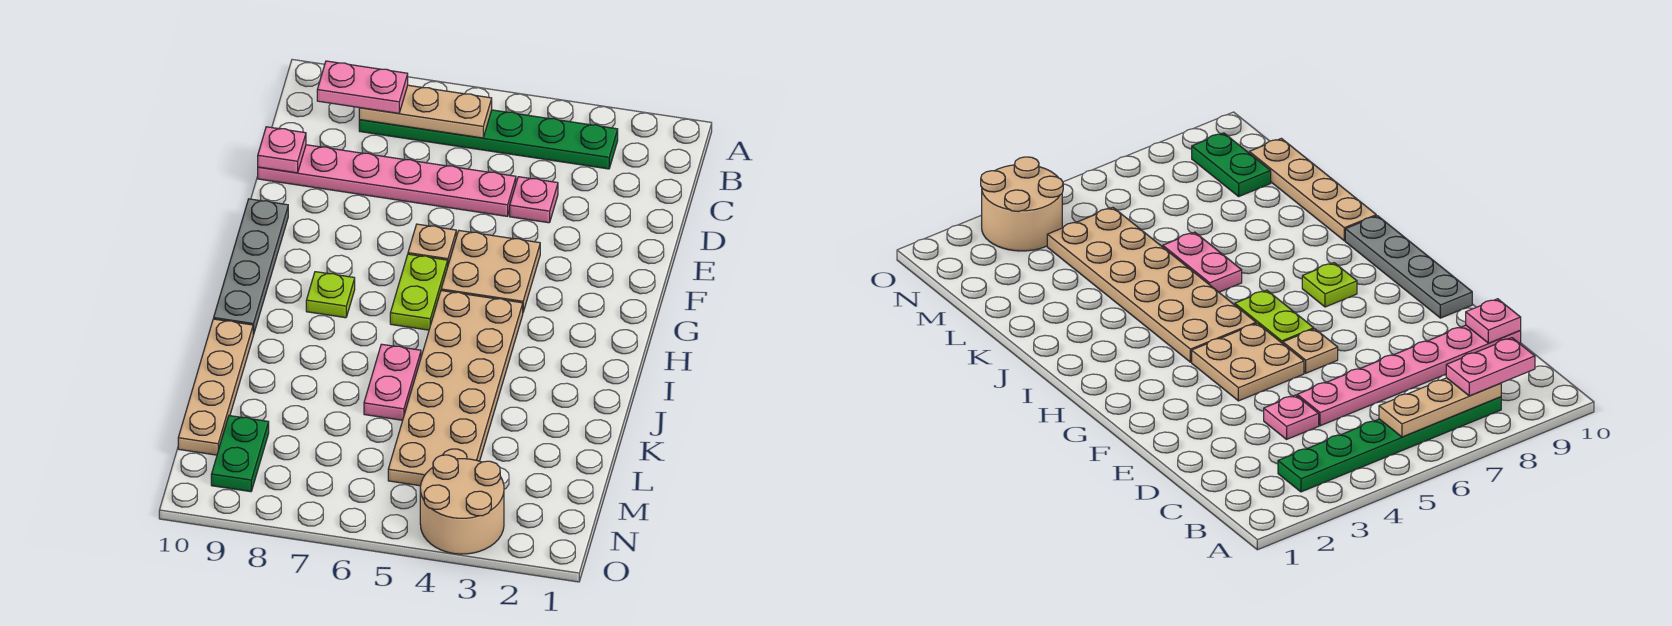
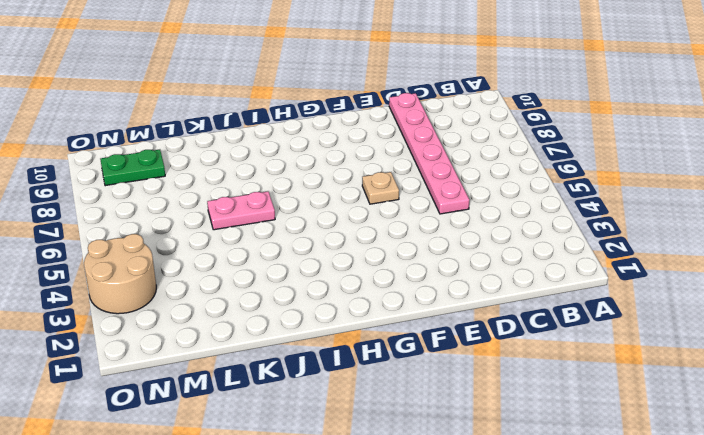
none -> green plate B3:B8 level 1
none -> pink plate D4 level 1
none -> tan plate F4:G5 level 1

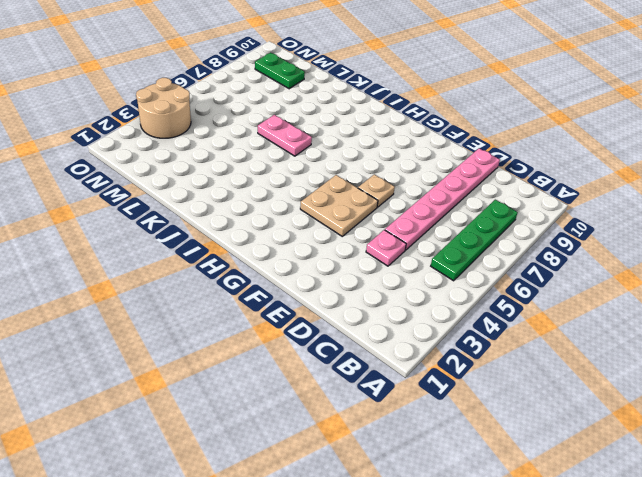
green plate B5:B8 level 1 -> green plate B3:B8 level 1
none -> grey plate F10:I10 level 1
none -> lime plate G6:H6 level 1
none -> tan plate H4:M5 level 1

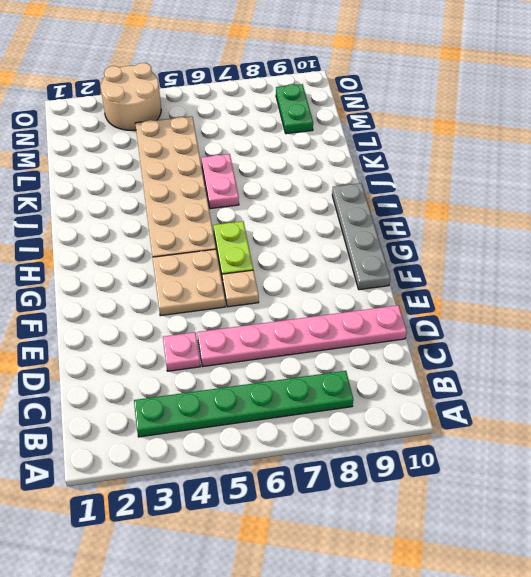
none -> lime plate H8 level 1
none -> tan plate J10:M10 level 1
none -> tan plate B6:B8 level 2

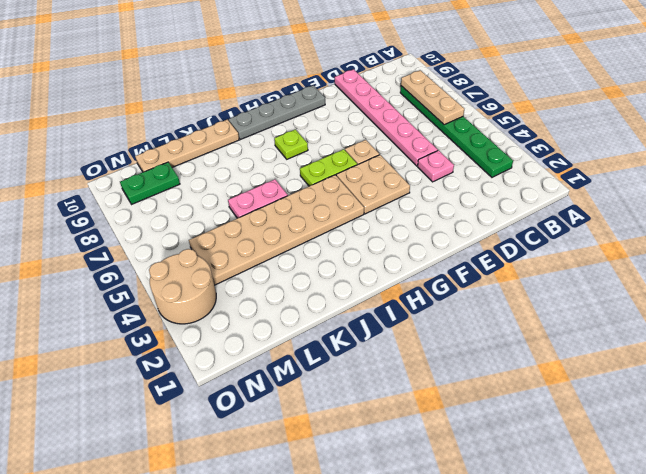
none -> pink plate D10 level 2
none -> pink plate B8:B9 level 3

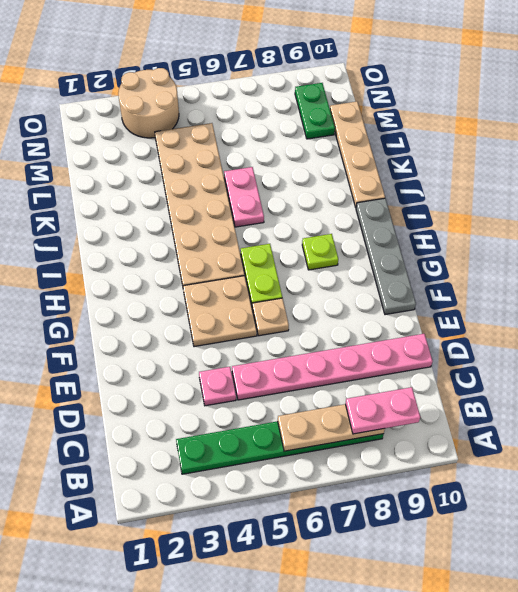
none -> pink plate D10 level 2

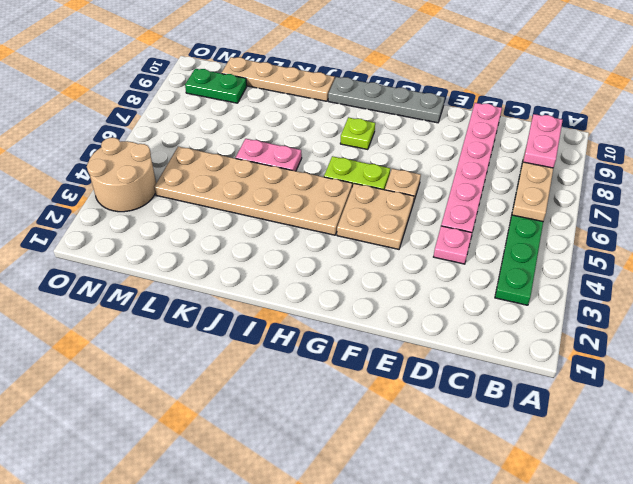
none -> pink plate D10 level 2

